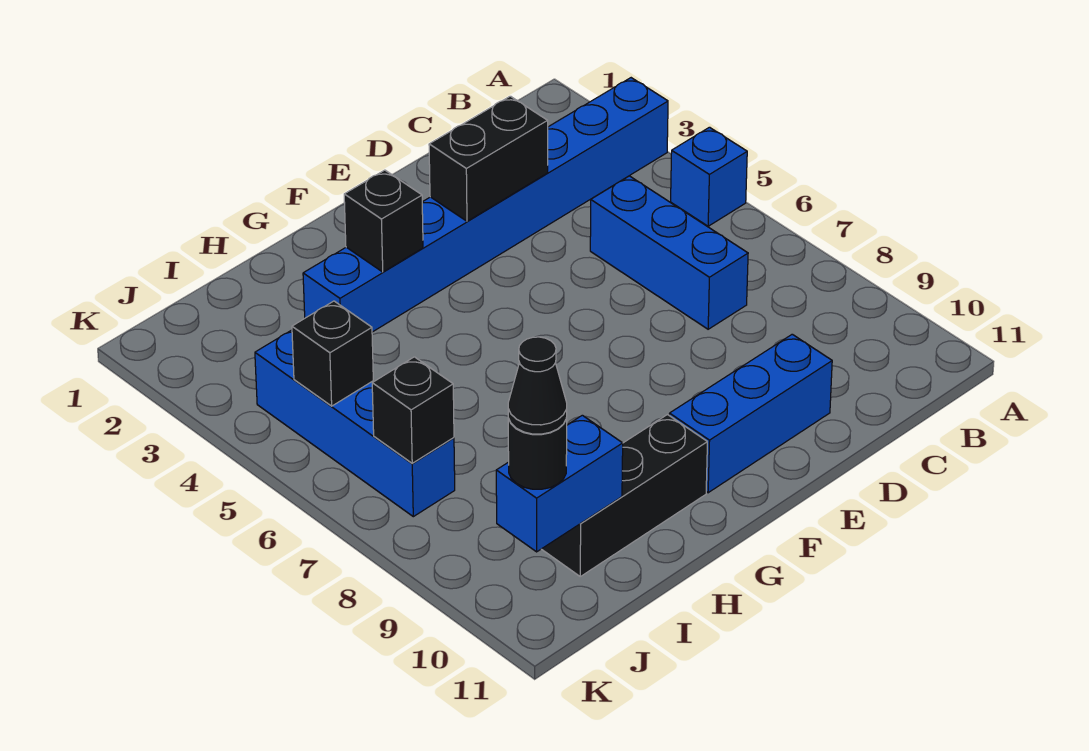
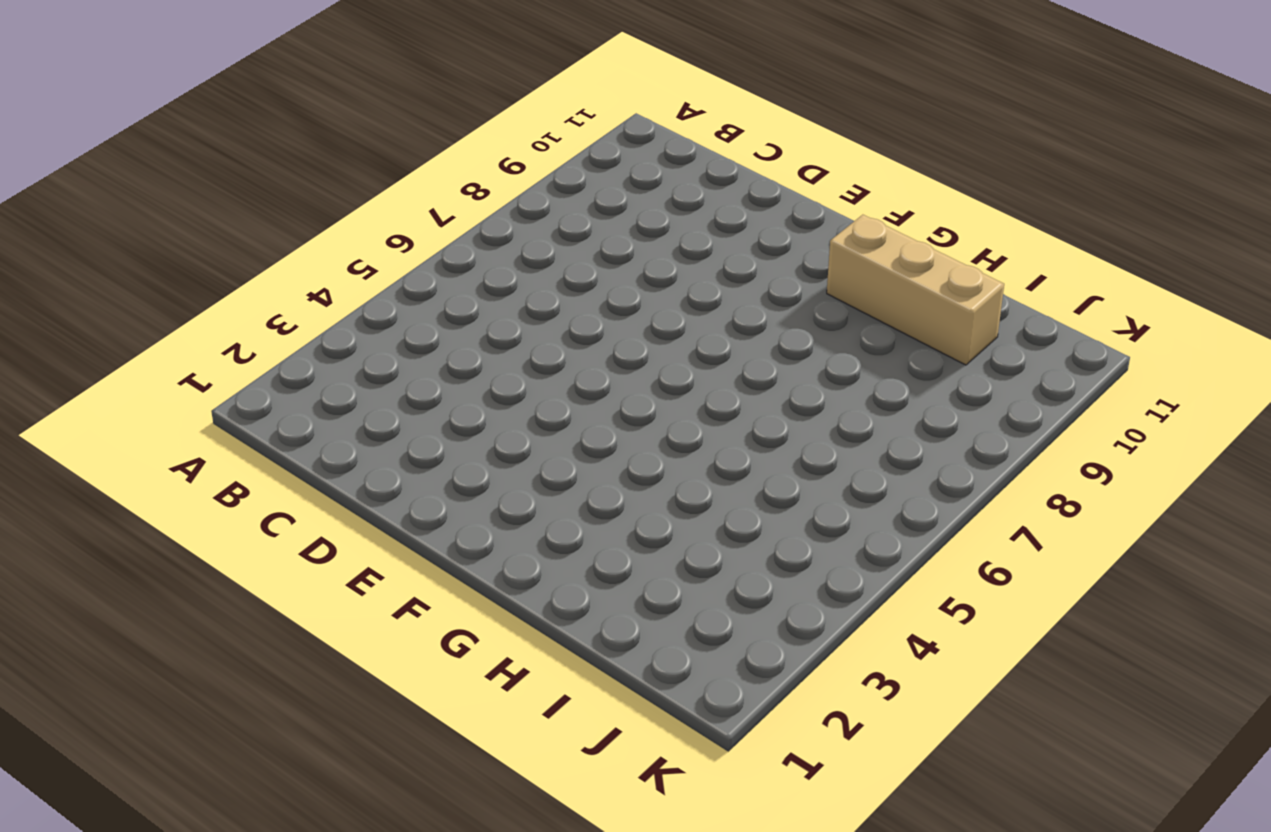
tan brick G10:I10 level 1 -> black brick G10:I10 level 1
none -> blue brick A3:H3 level 1
none -> blue brick A5 level 1
none -> blue brick C5:C7 level 1

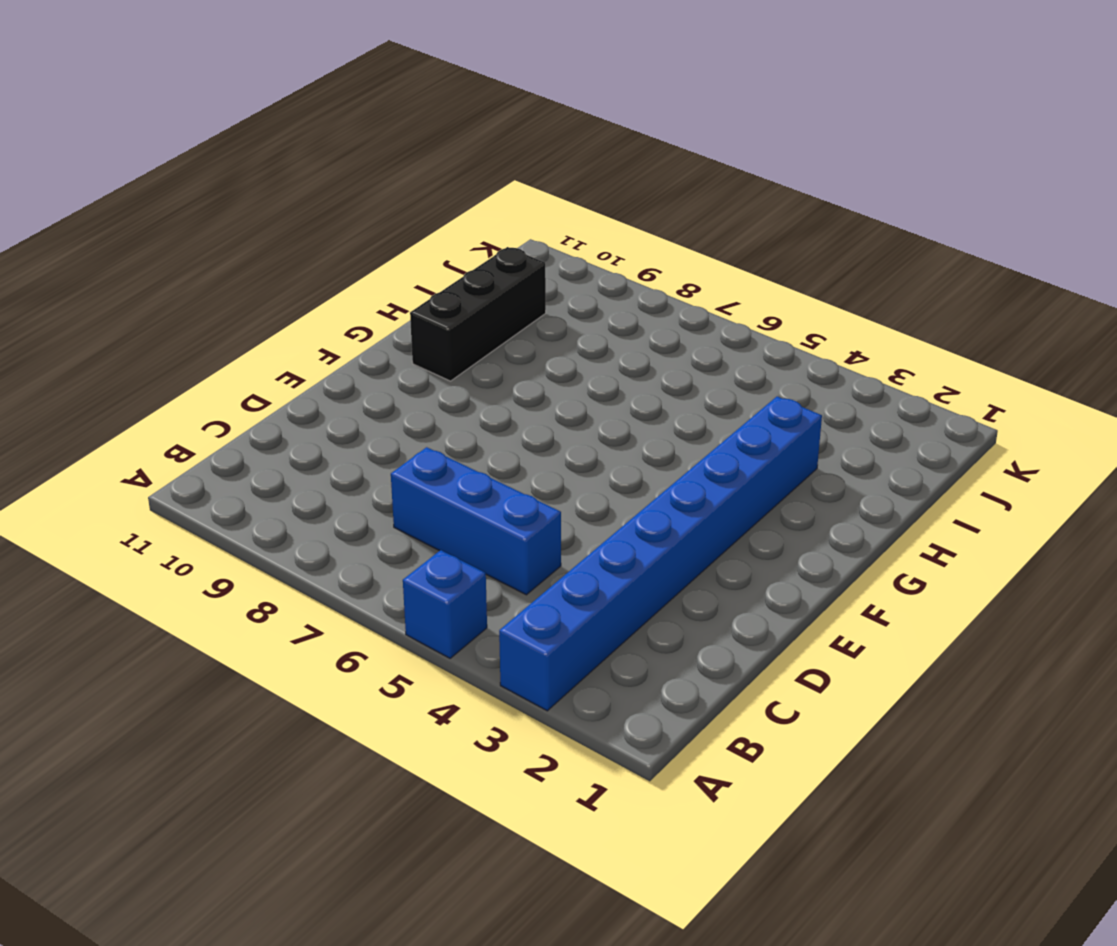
none -> blue brick D10:F10 level 1
none -> blue brick J4:J7 level 1
none -> black brick D3:E3 level 2

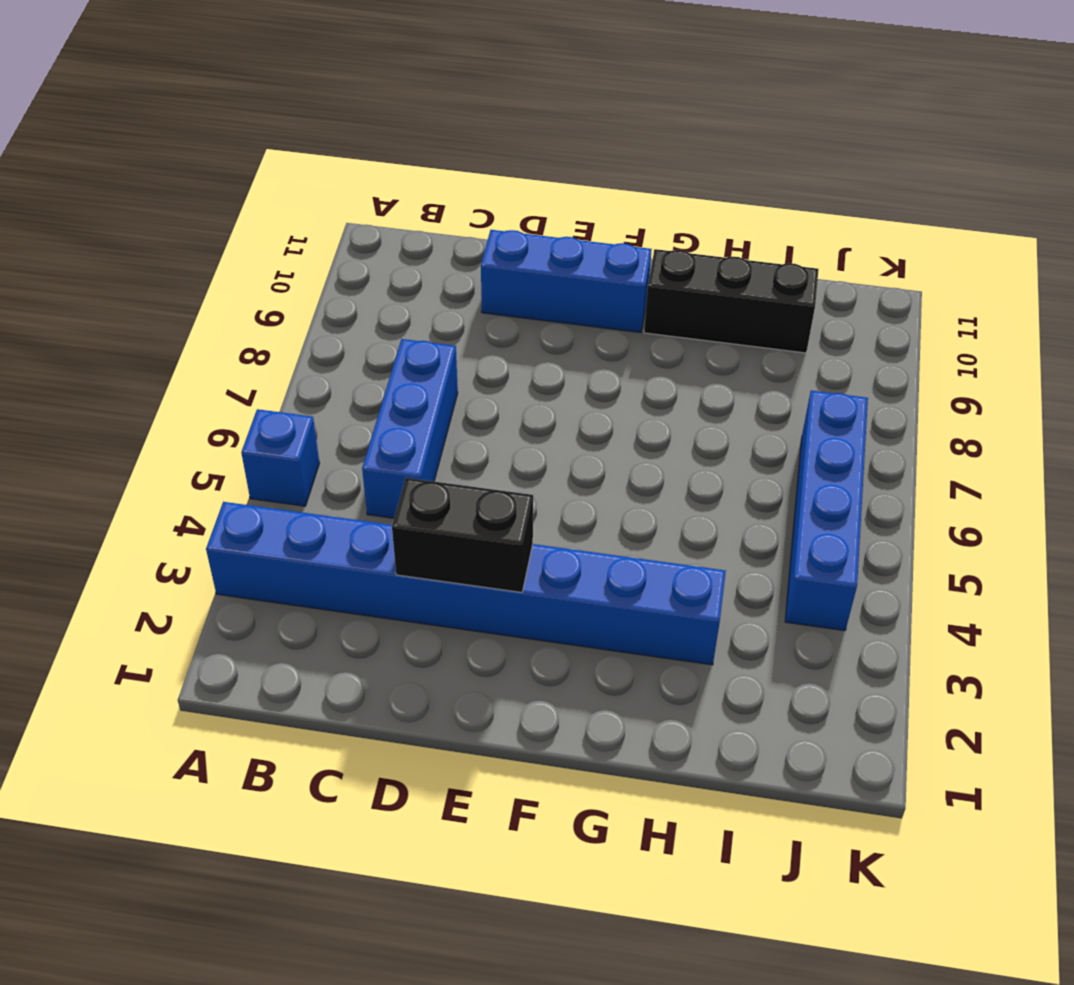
none -> black brick G3 level 2
none -> blue brick I10:J10 level 2
none -> black brick J5 level 2

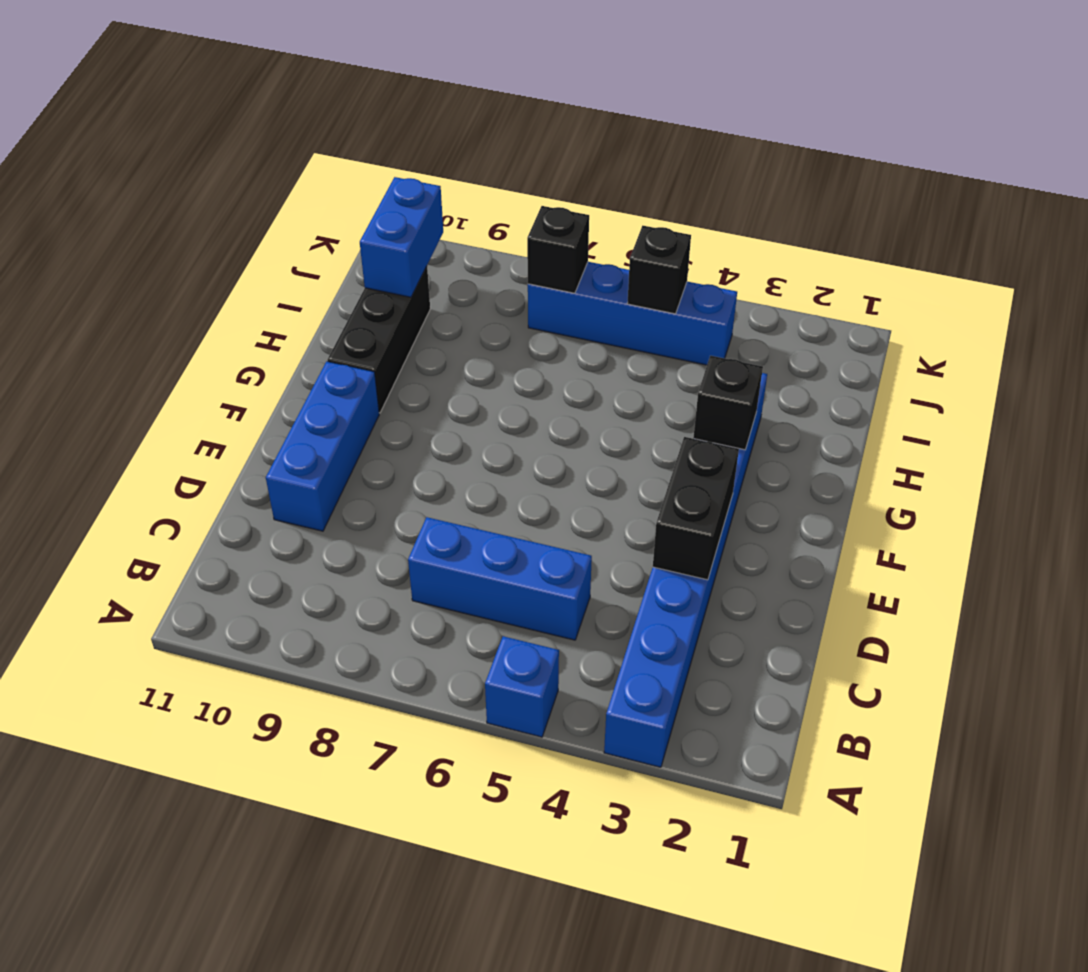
none -> black round brick J10 level 3
none -> black cone J10 level 4

